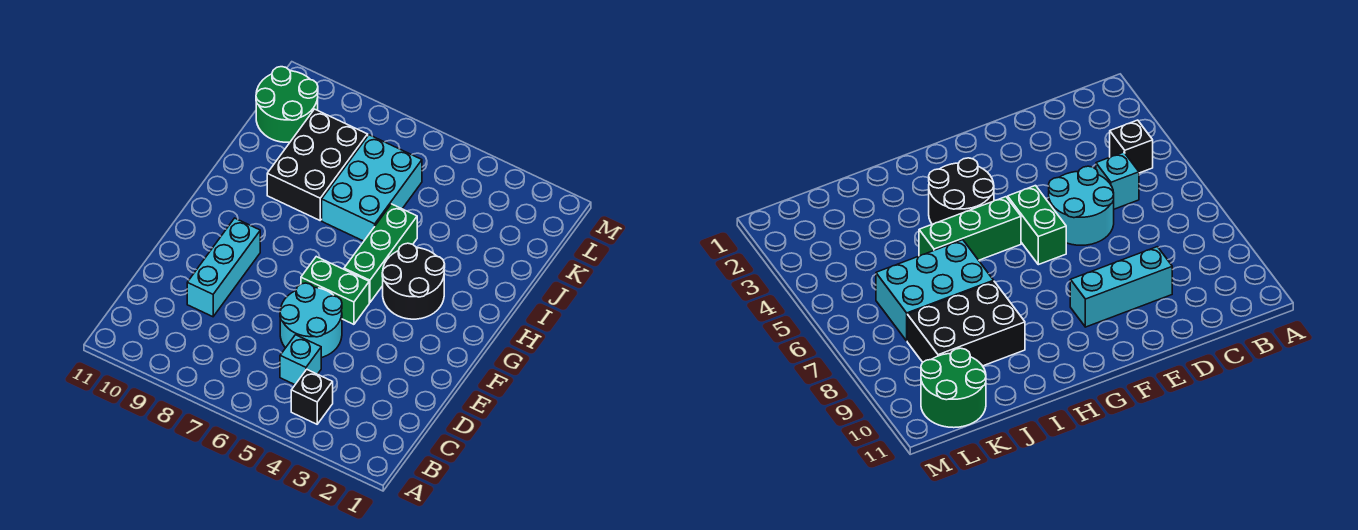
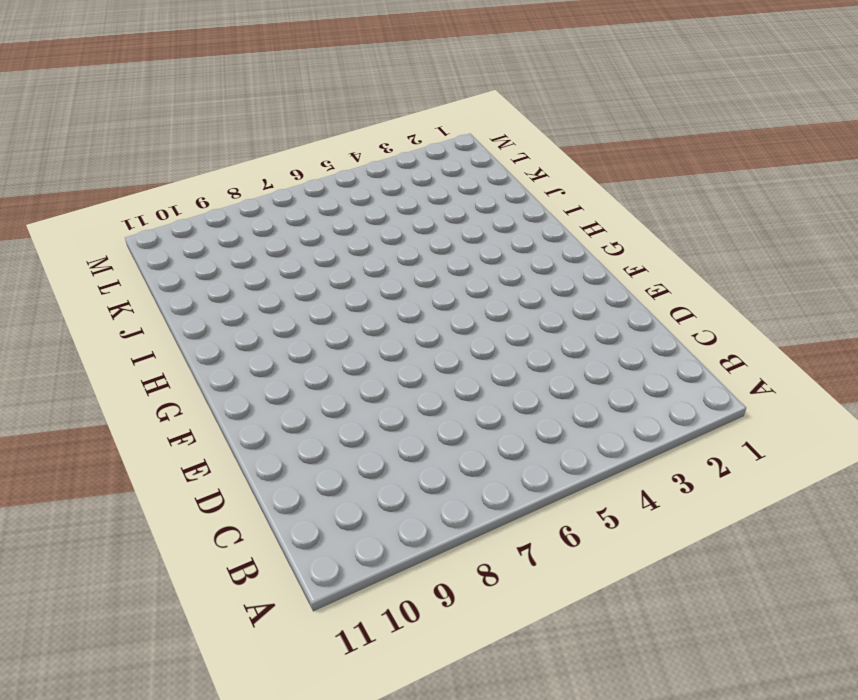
none -> black brick B4 level 1
none -> cyan brick C5 level 1

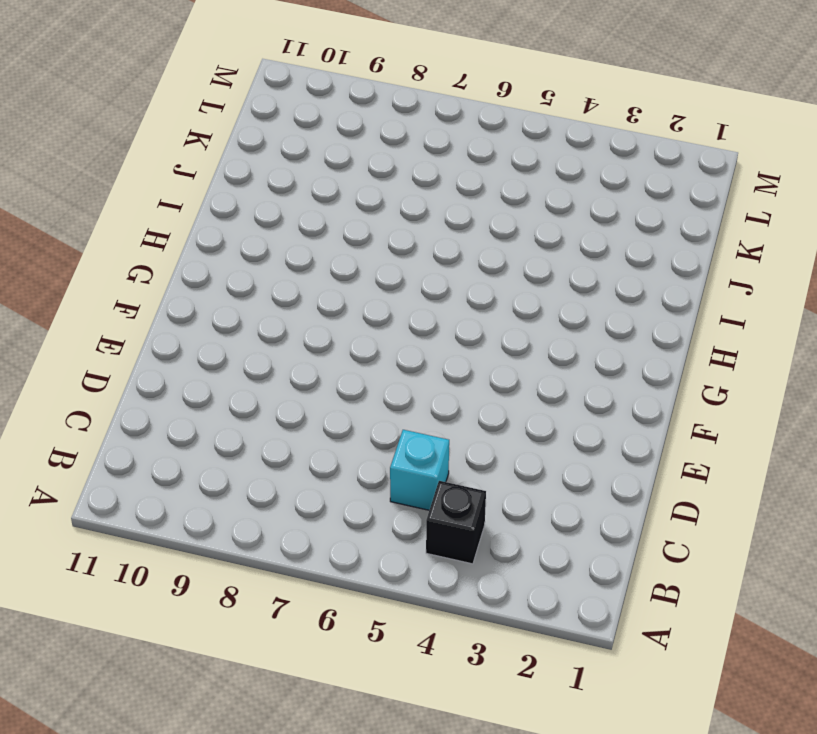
none -> cyan round brick D5:E6 level 1
none -> cyan brick D9:F9 level 1

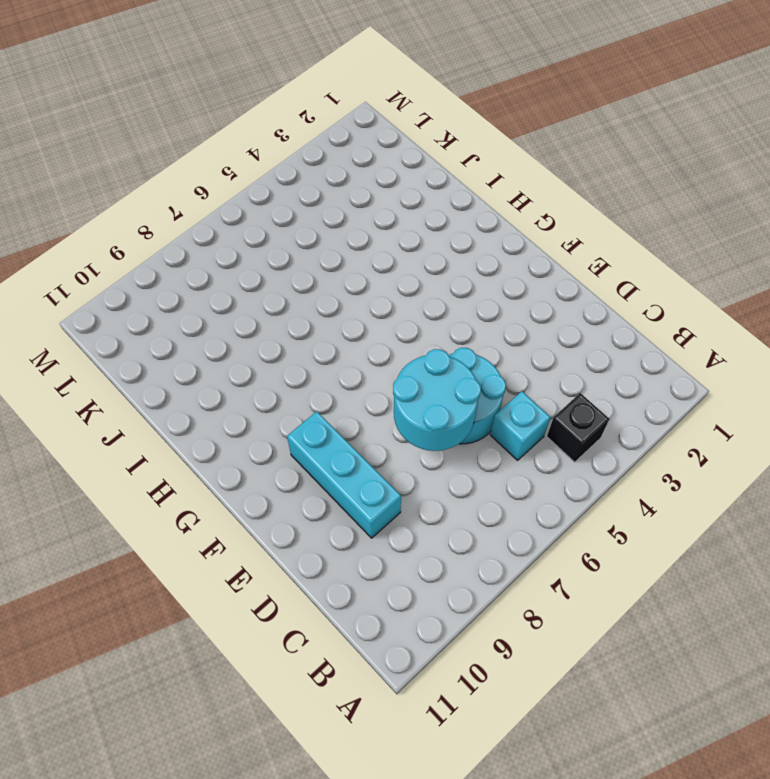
cyan round brick D6:E7 level 2 -> none
none -> green brick F5:F6 level 1
none -> black round brick G3:H4 level 1

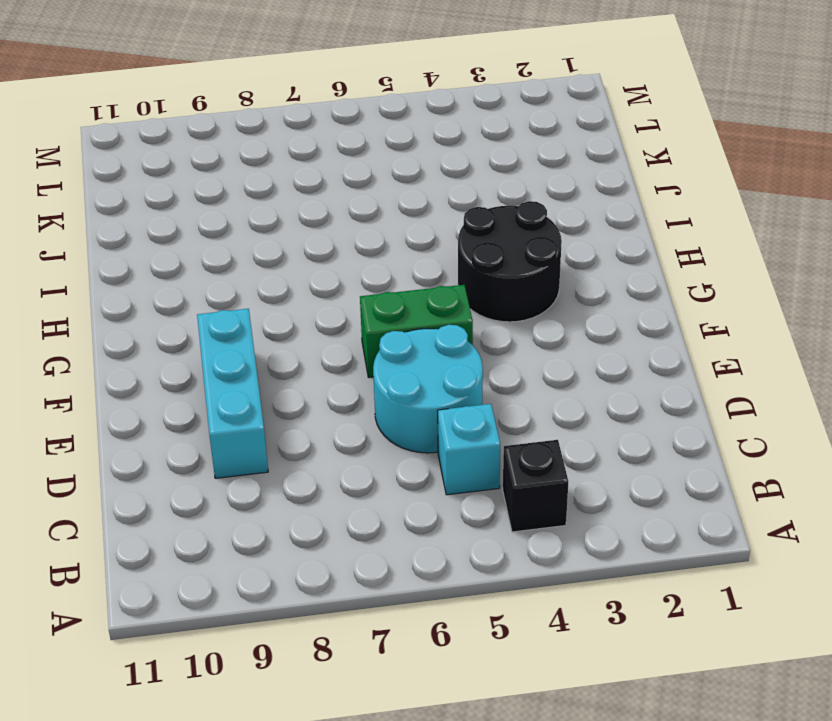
none -> green brick G5:I5 level 1
none -> cyan brick I6:K7 level 1

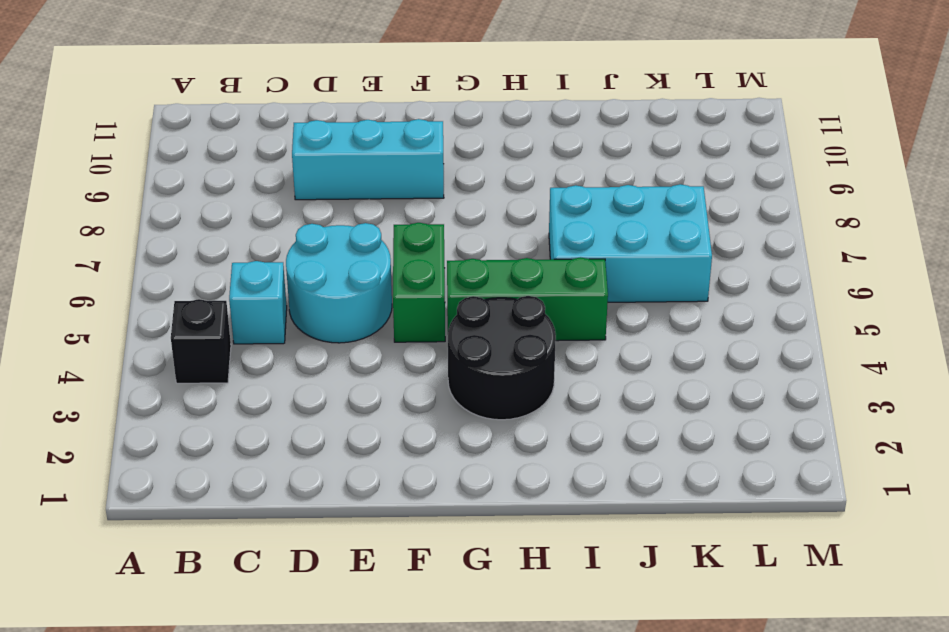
none -> black brick I8:K9 level 1
none -> green round brick K10:L11 level 1

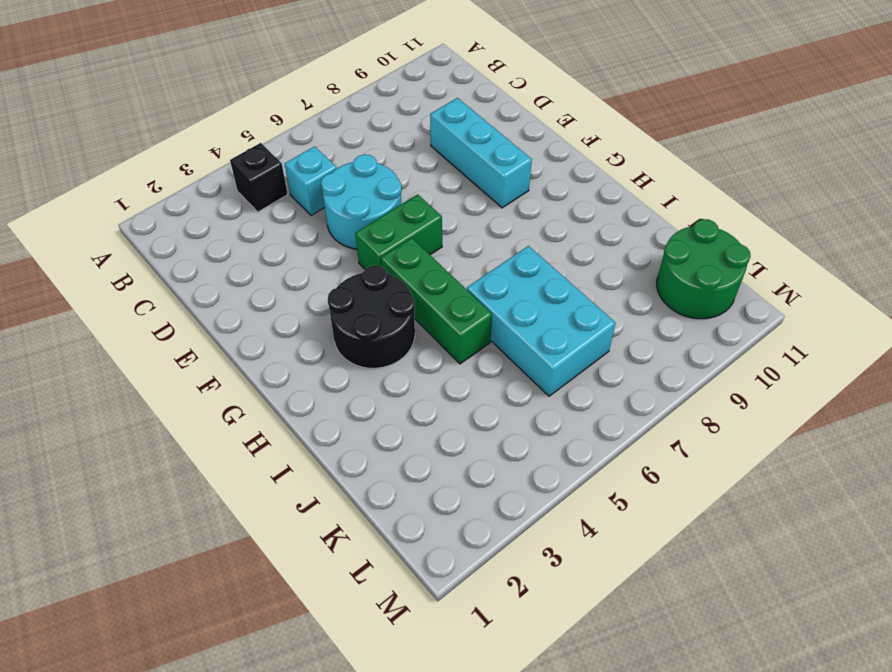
none -> black brick I8:K9 level 1

